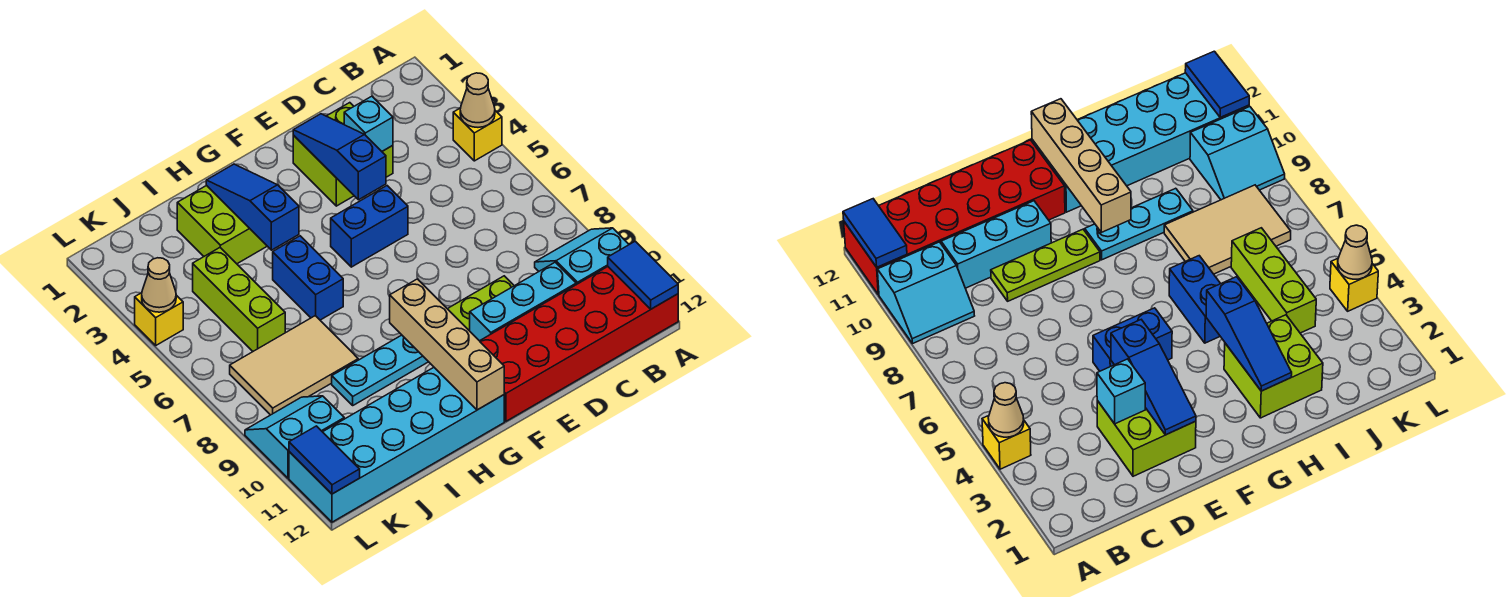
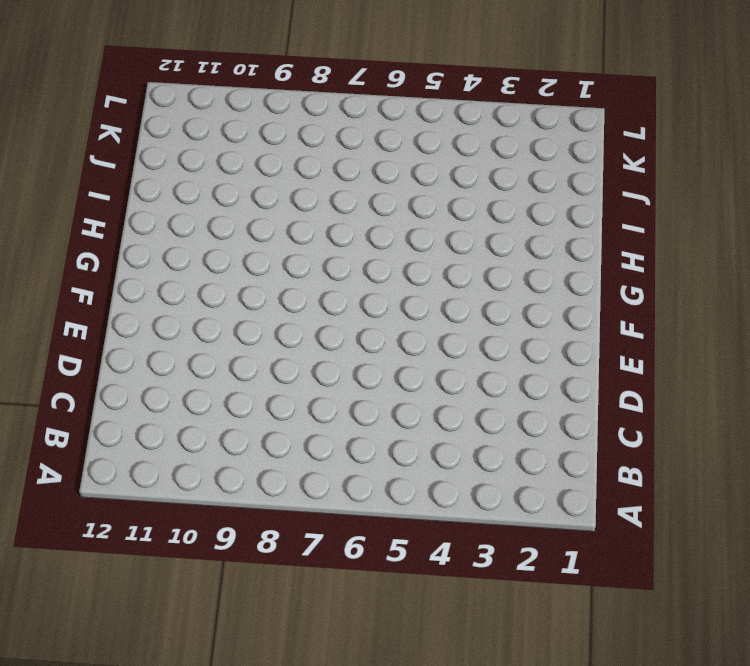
none -> yellow brick A4 level 1
none -> cyan slope A9:B10 level 1 top 10
none -> red brick A11:F12 level 1

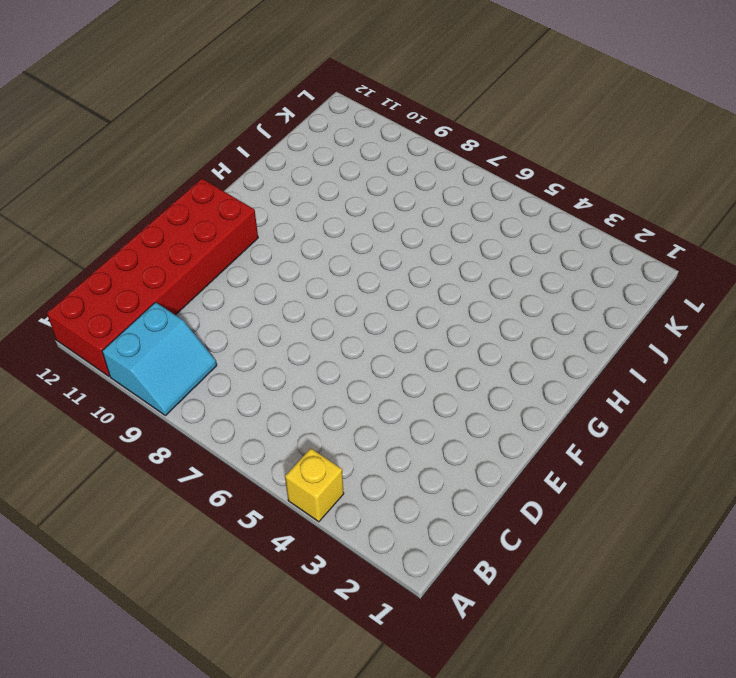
none -> cyan brick C10:E10 level 1
none -> lime brick D2:E3 level 1
none -> lime plate D9:F9 level 1

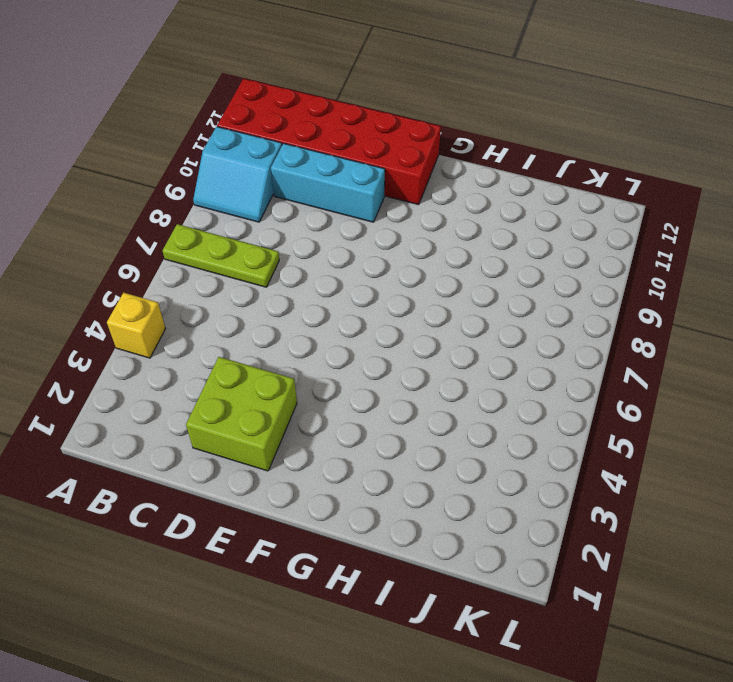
lime plate A7:C7 level 1 -> lime plate D9:F9 level 1
none -> blue brick E5:F5 level 1
none -> cyan plate G9:I9 level 1
none -> cyan brick G11:L12 level 1

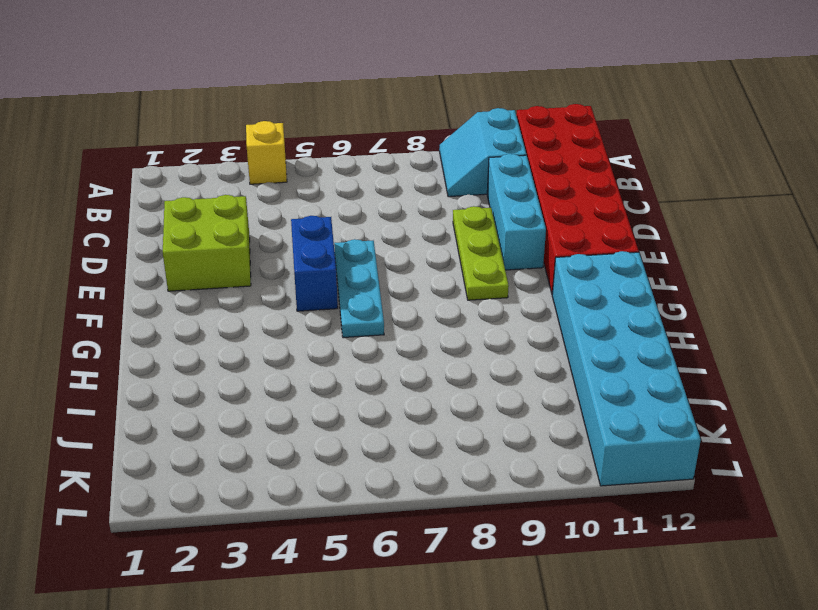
cyan plate E6:G6 level 1 -> cyan plate G9:I9 level 1
none -> lime brick H2:I3 level 1
none -> blue brick H5:H6 level 1
none -> tan tile I7:K8 level 1

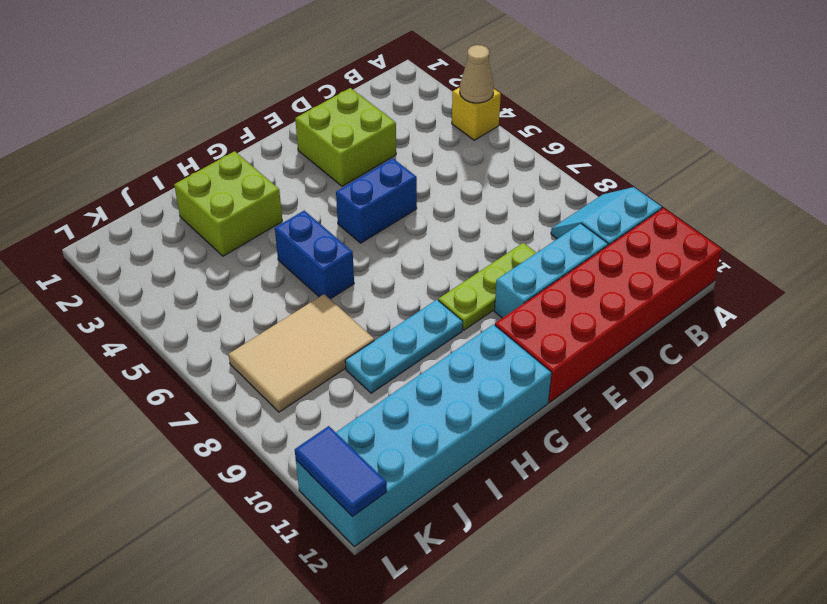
none -> lime brick J4:J6 level 1
none -> cyan slope K9:L10 level 1 top 10
none -> yellow brick L4 level 1

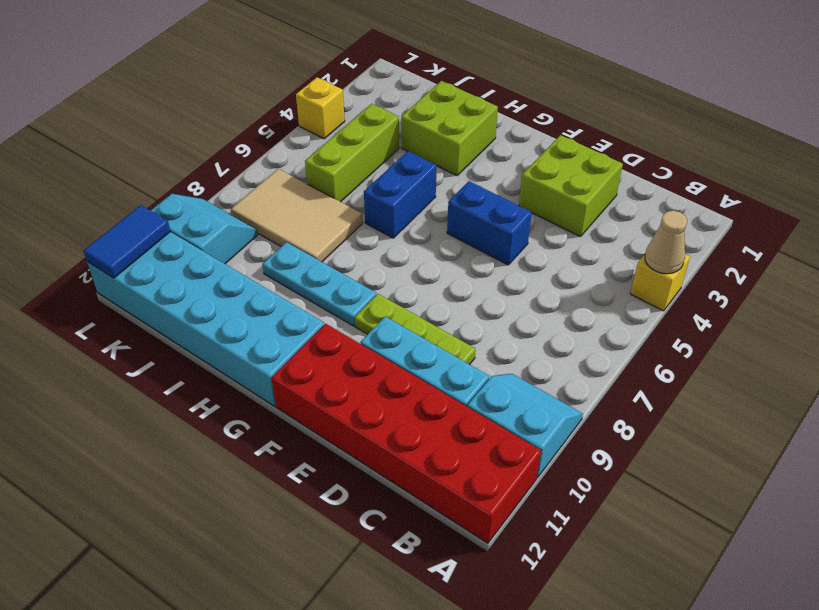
none -> blue tile A11:A12 level 2
none -> cyan brick D3 level 2
none -> blue slope E2:E4 level 2 top 4

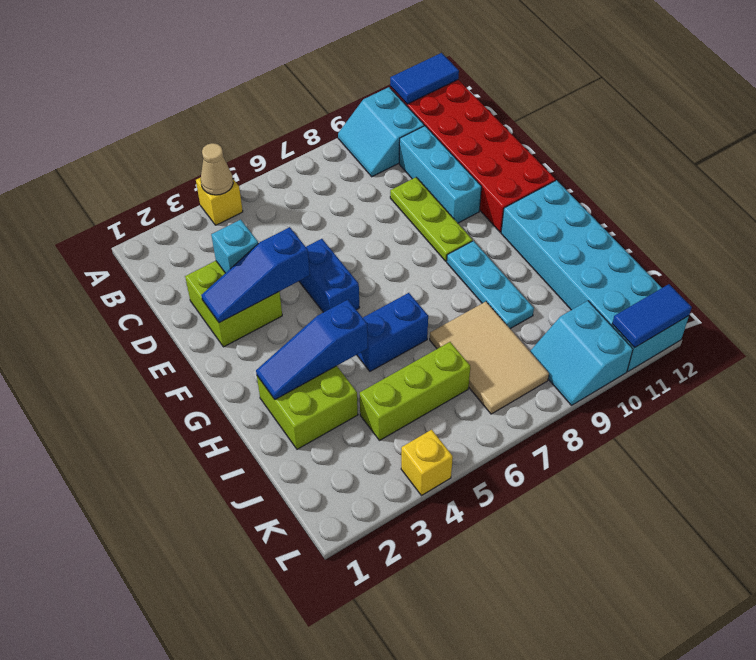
none -> tan brick G9:G12 level 2
none -> tan cone L4 level 2

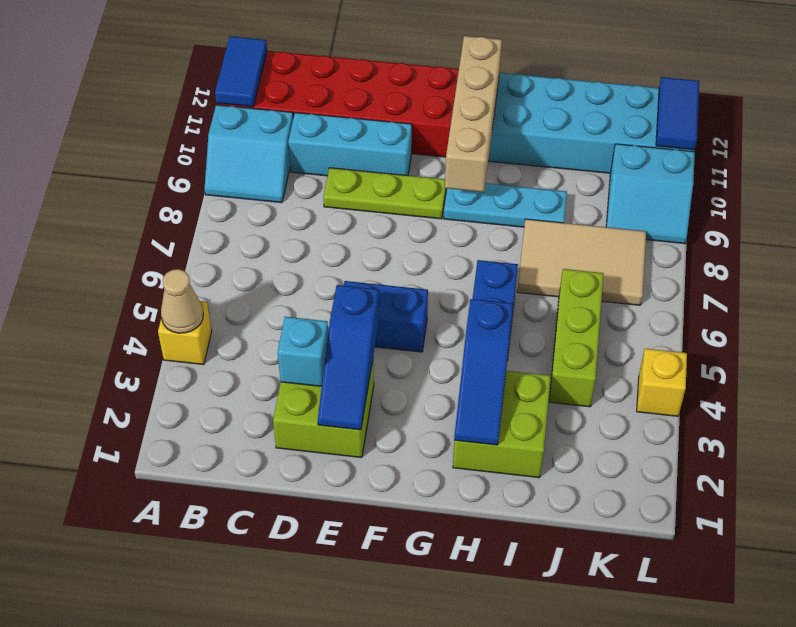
none -> tan cone L4 level 2

